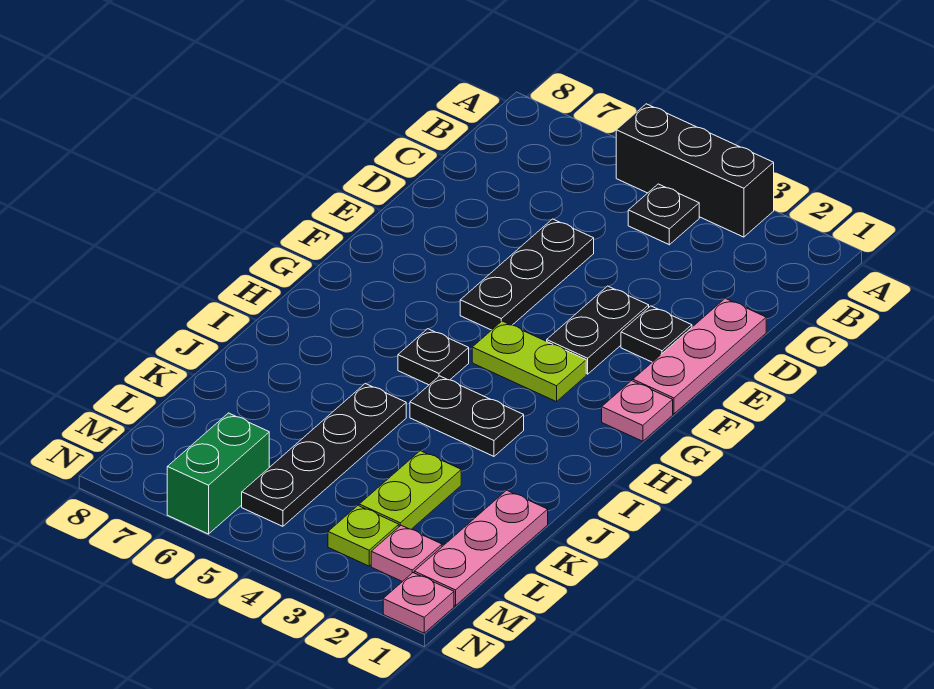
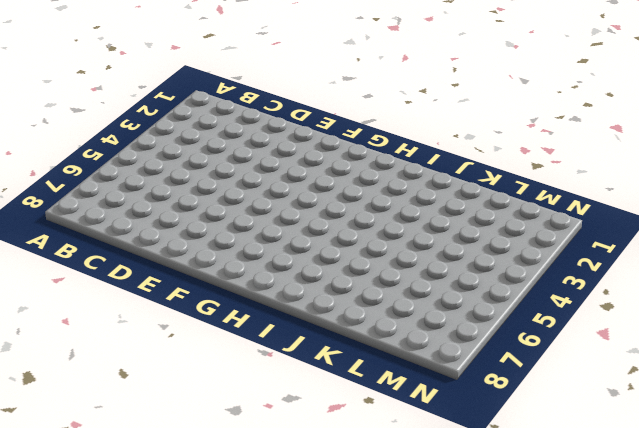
none -> black brick A3:A5 level 1
none -> black plate B4 level 1
none -> pink plate D1:F1 level 1

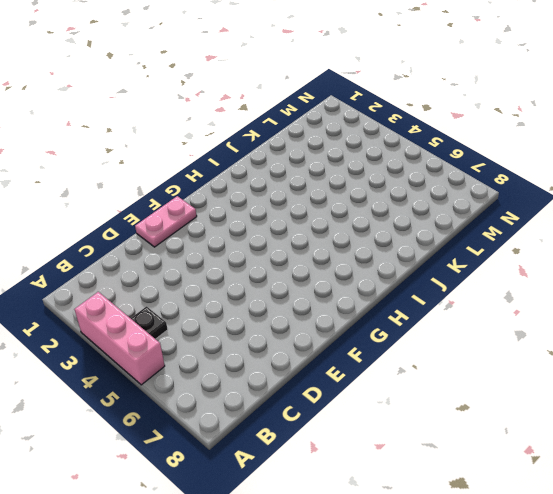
pink brick A3:A5 level 1 -> black brick A3:A5 level 1
pink plate E1:F1 level 1 -> pink plate D1:F1 level 1
none -> black plate D5:F5 level 1
none -> black plate E2 level 1
none -> black plate E3:F3 level 1

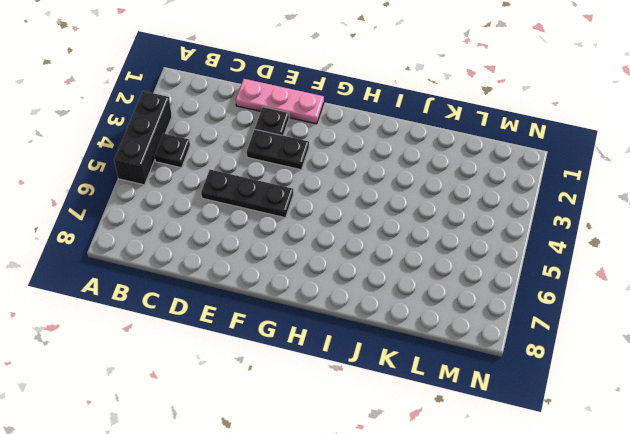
none -> pink plate G1 level 1
none -> lime plate G3:G4 level 1
none -> black plate H5 level 1

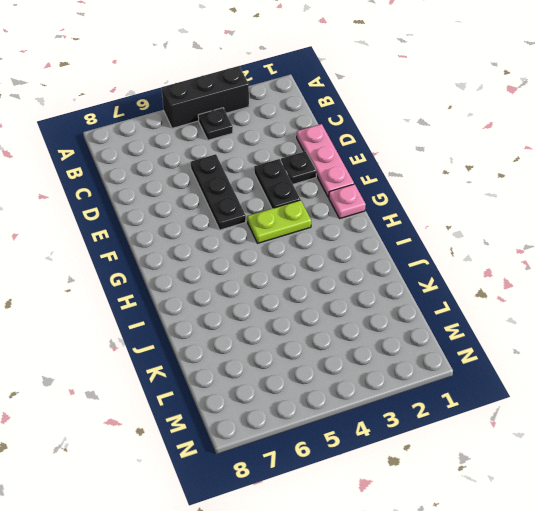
none -> black plate H5 level 1
none -> black plate I3:I4 level 1
none -> black plate J5:M5 level 1

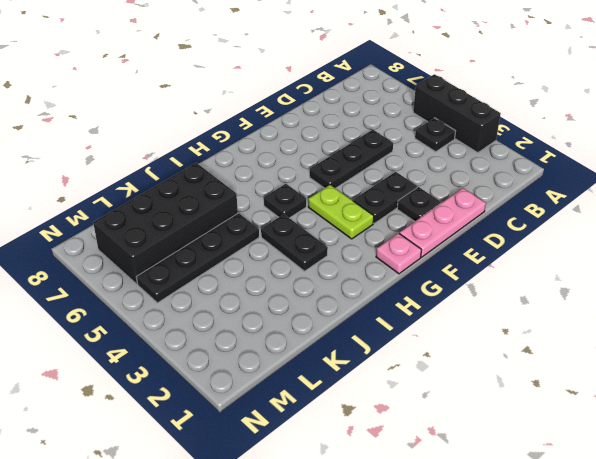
black brick J6:M7 level 1 -> green brick M6:N6 level 1
none -> pink plate K1:M1 level 1
none -> lime plate K3:L3 level 1
none -> pink plate M2 level 1

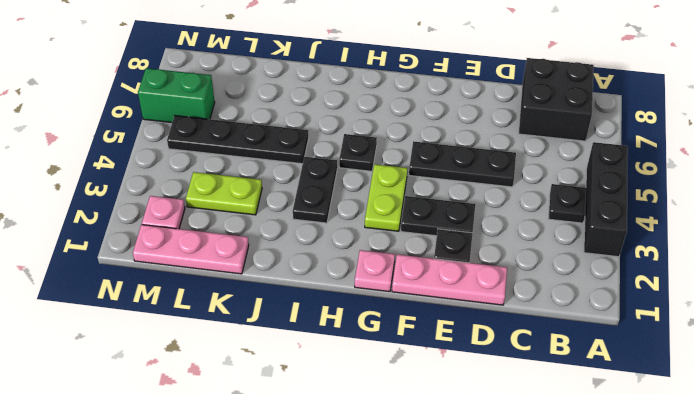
black brick B7:C8 level 1 -> none
none -> lime plate M3 level 1
none -> pink plate N1 level 1

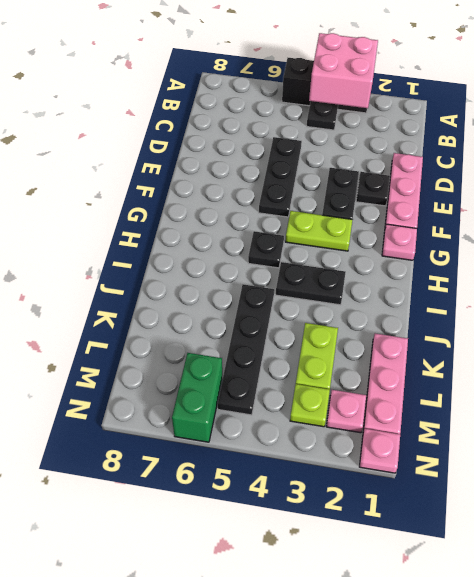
pink brick A3:B4 level 2 -> none

